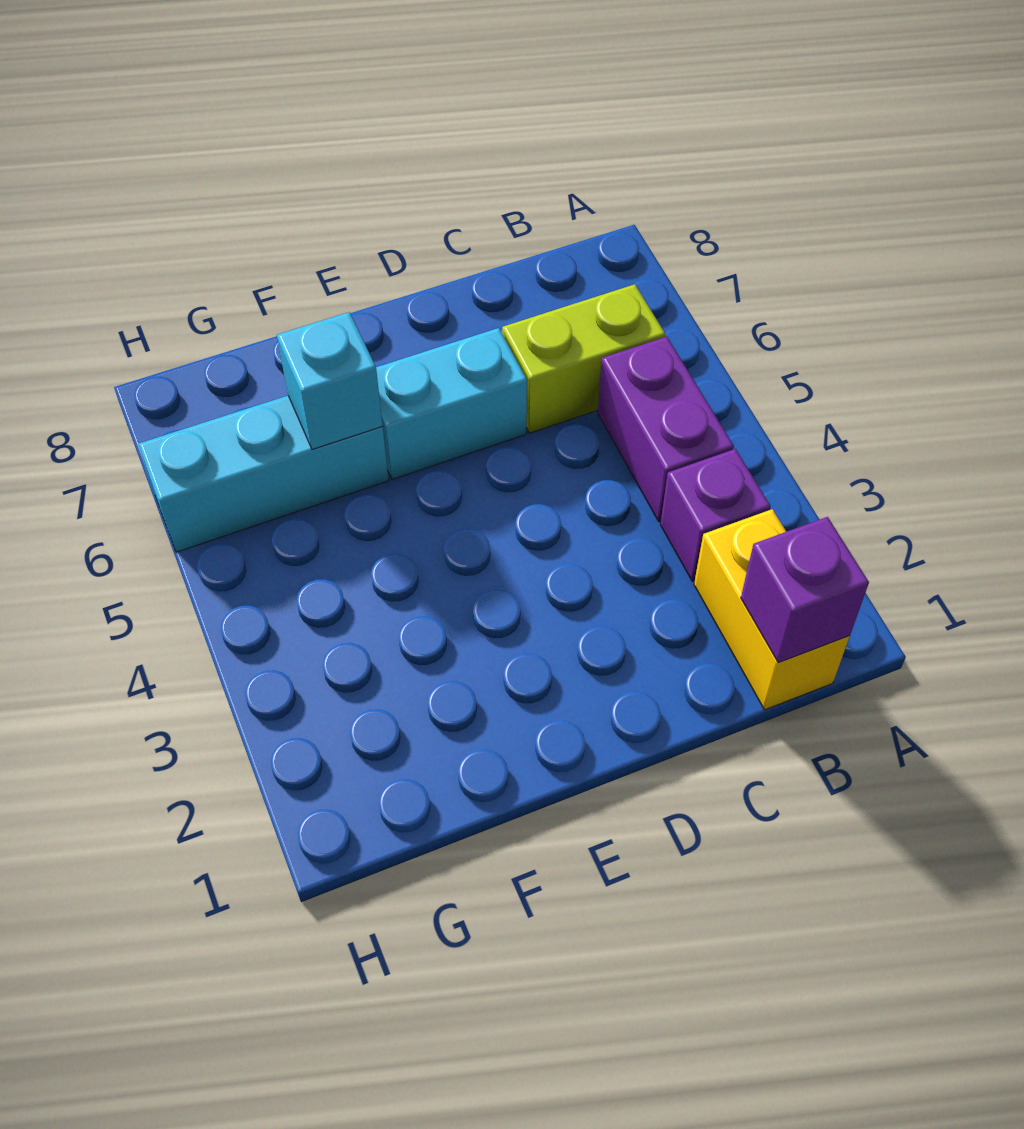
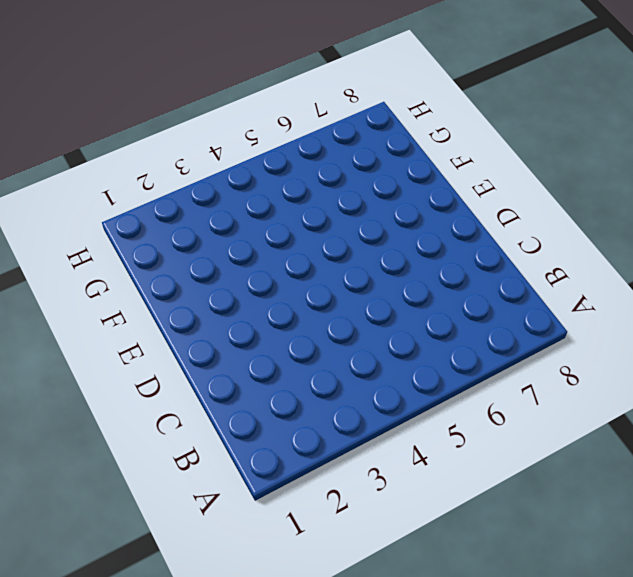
none -> yellow brick B1:B2 level 1
none -> purple brick B3 level 1

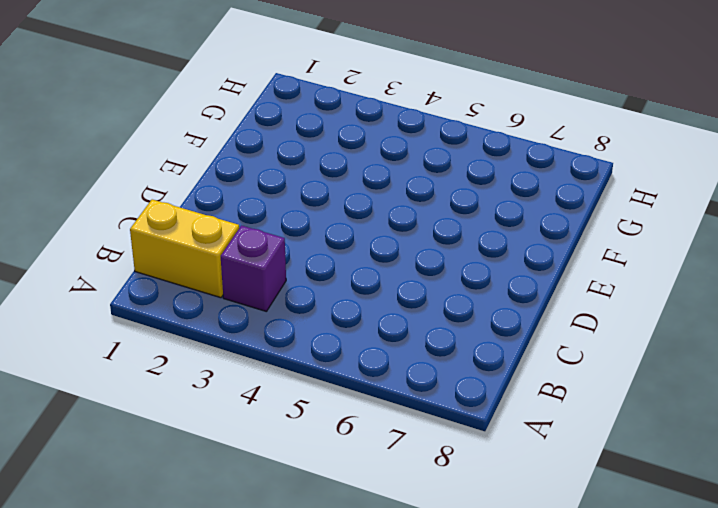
none -> purple brick B4:B5 level 1
none -> lime brick B6:C6 level 1

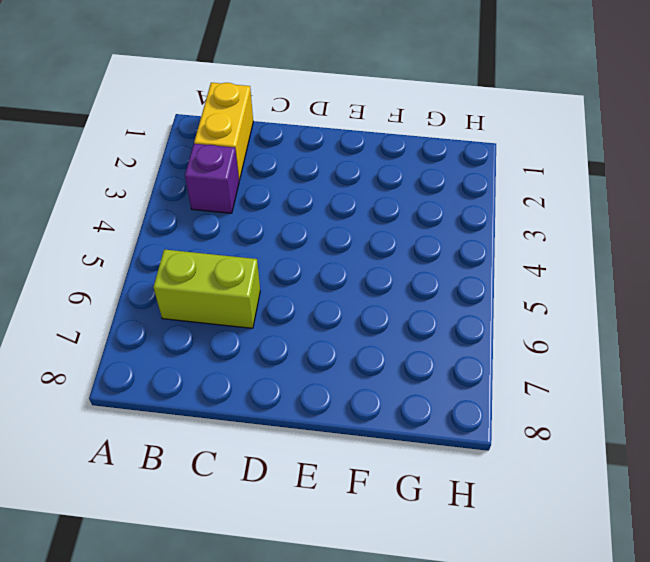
none -> purple brick B4:B5 level 1
none -> cyan brick D6:E6 level 1

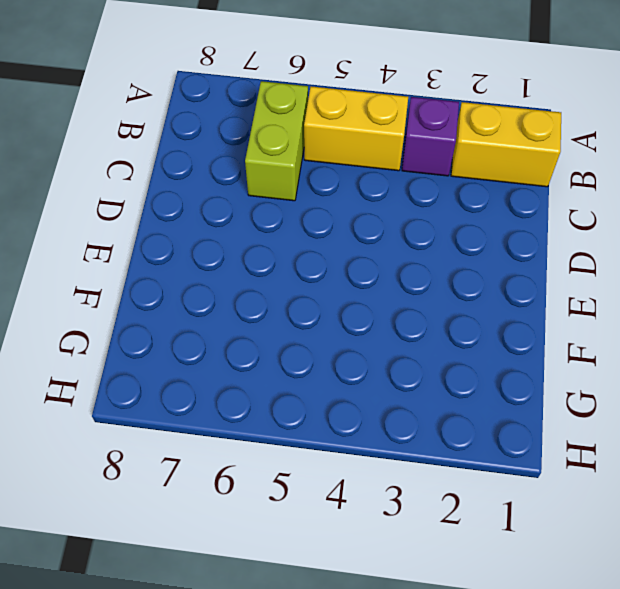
yellow brick B4:B5 level 1 -> purple brick B4:B5 level 1
none -> cyan brick D6:E6 level 1
none -> cyan brick F6:H6 level 1

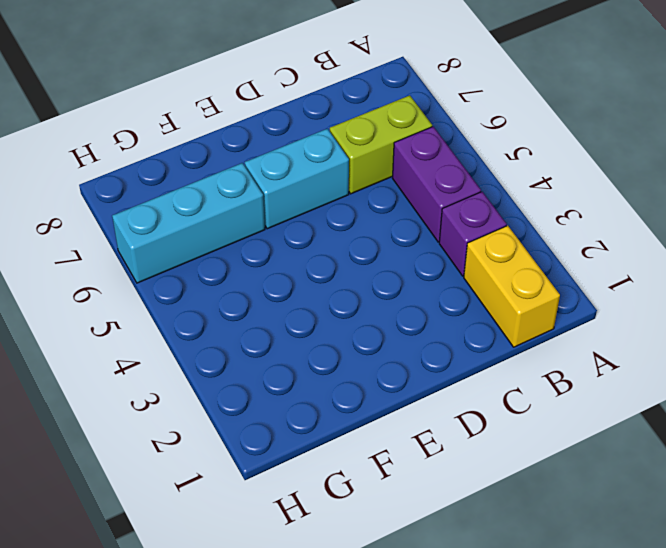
none -> purple brick B1 level 2
none -> cyan brick F6 level 2

